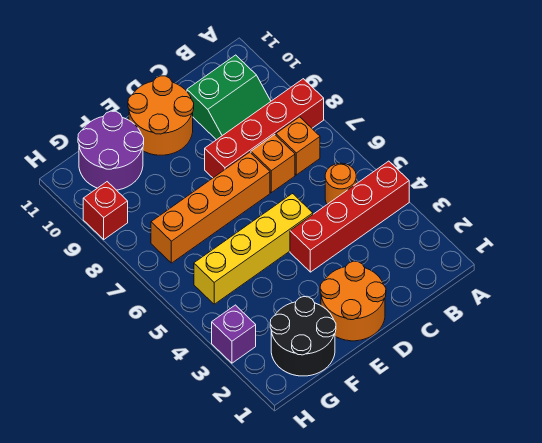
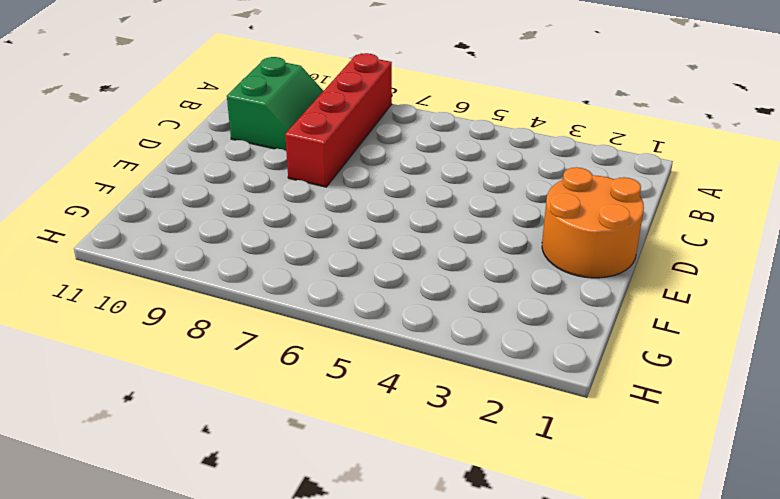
none -> red brick A4:D4 level 1
none -> orange round brick B5 level 1
none -> orange brick B7 level 1

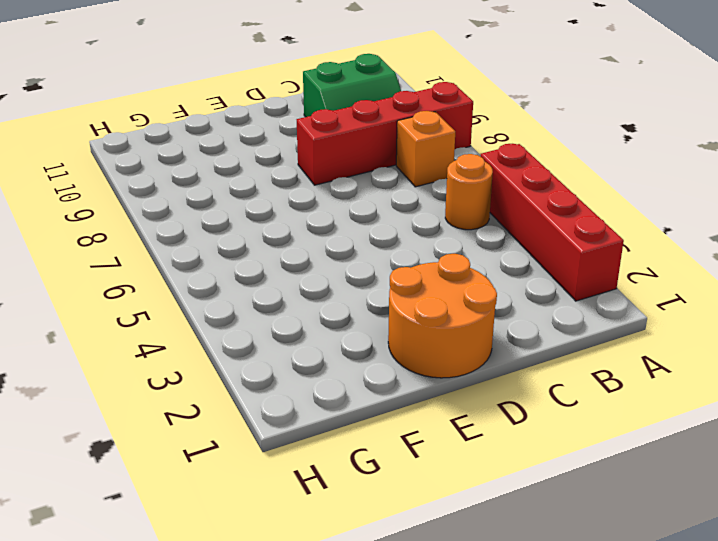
red brick A2:A5 level 1 -> red brick A4:D4 level 1
none -> orange brick C7 level 1
none -> yellow brick D5:G5 level 1
none -> orange brick D7:G7 level 1

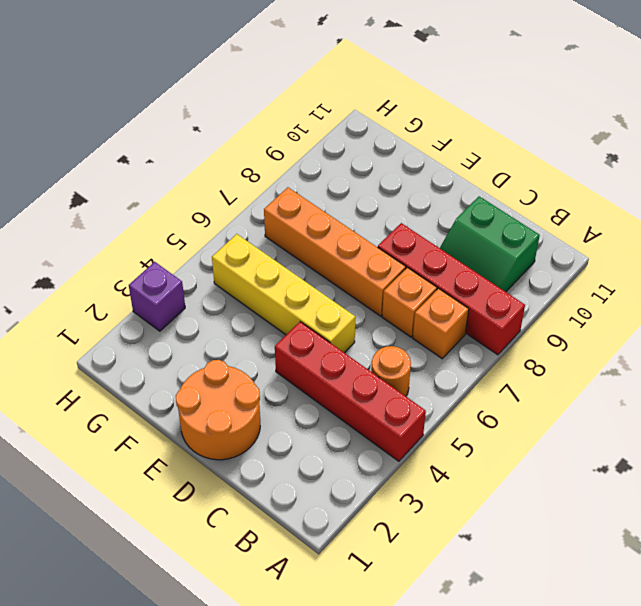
none -> orange round brick D10:E11 level 1
none -> black round brick F1:G2 level 1
none -> purple round brick F10:G11 level 1

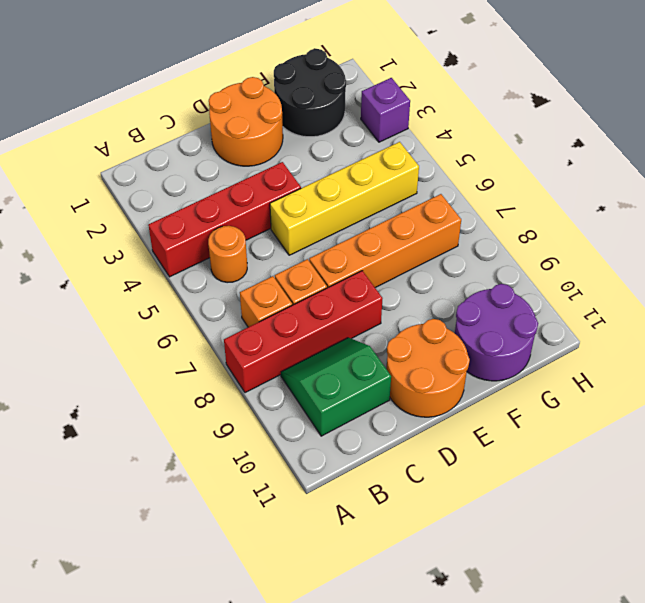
none -> red brick H9 level 1

